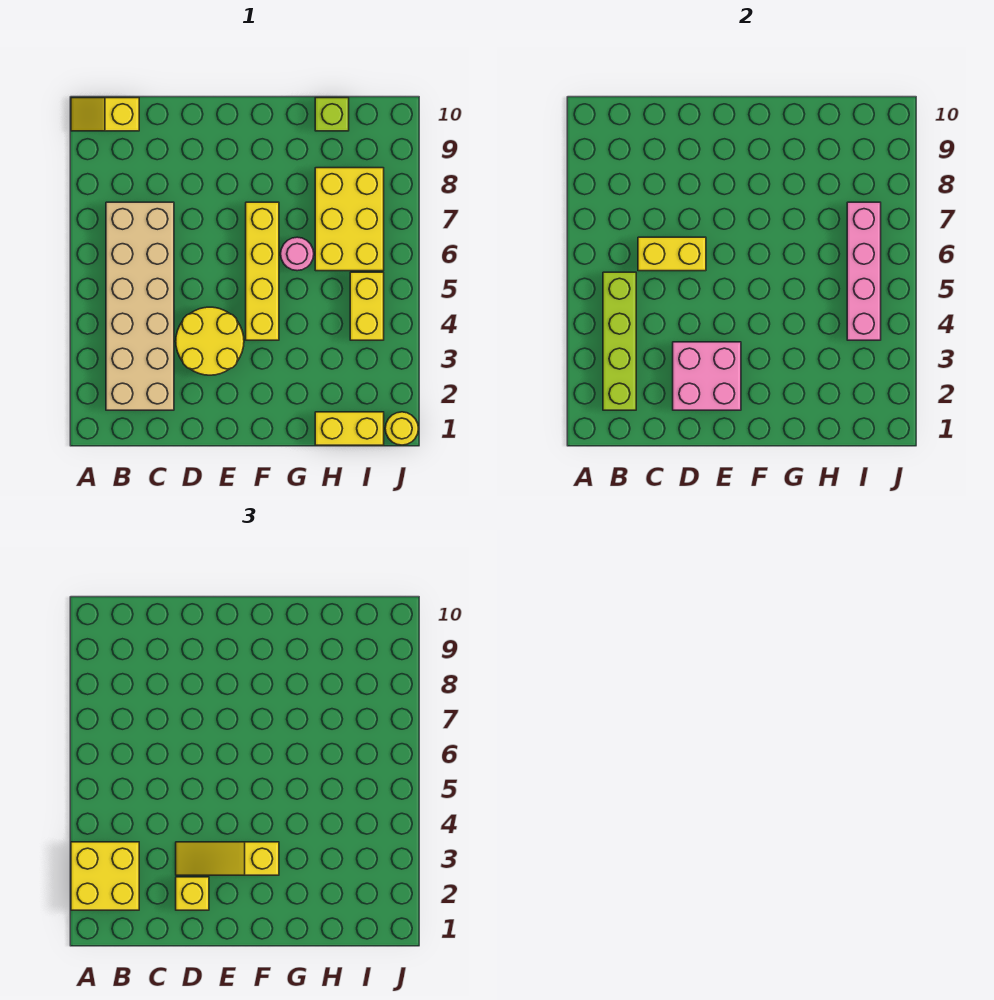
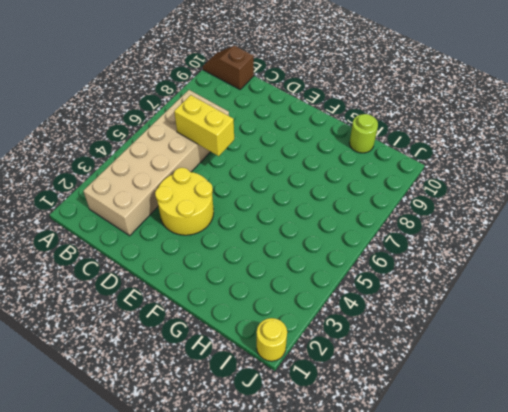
brown slope A10:B10 level 1 top B -> yellow slope A10:B10 level 1 top B
lime round brick H10 level 1 -> lime brick H10 level 1
none -> yellow brick F4:F7 level 1
none -> pink round brick G6 level 1
none -> yellow brick H1:I1 level 1

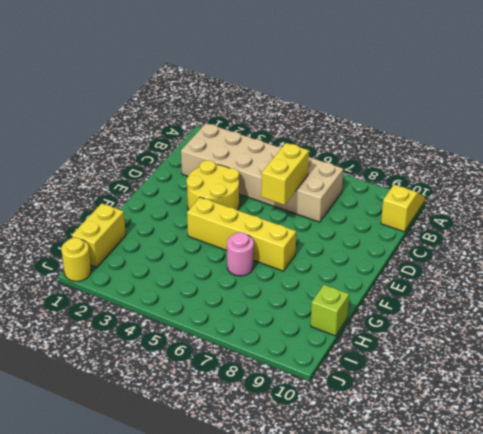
none -> yellow brick H6:I8 level 1
none -> yellow brick I4:I5 level 1
none -> lime brick B2:B5 level 2

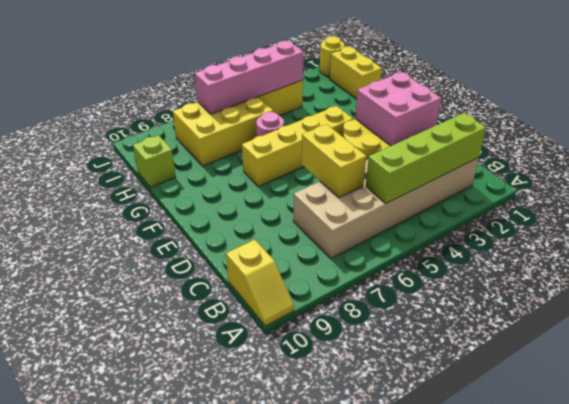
none -> yellow brick A2:B3 level 3
none -> yellow brick D2 level 3
none -> yellow slope D3:F3 level 3 top F

